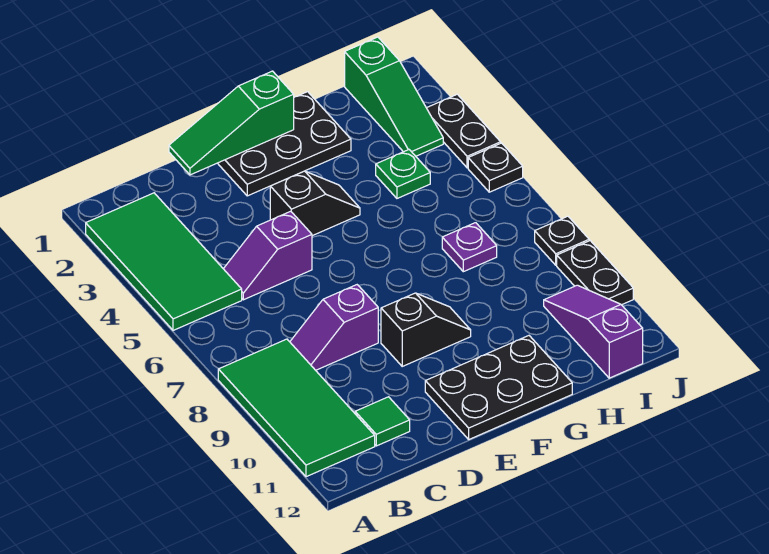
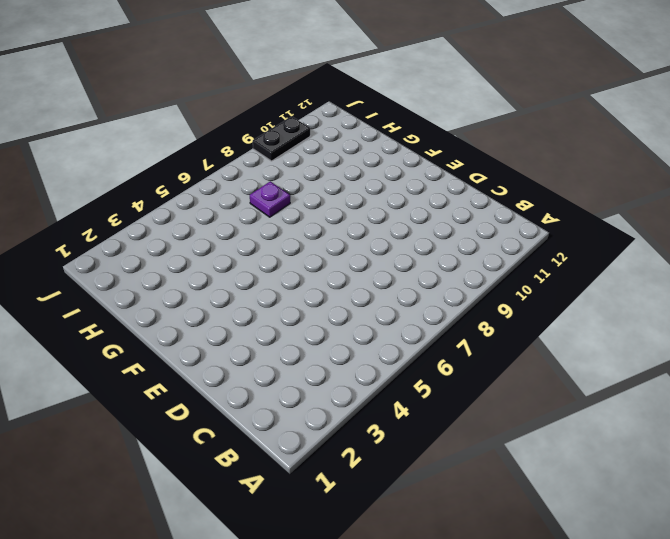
none -> green tile A2:B5 level 1
none -> green tile A8:B11 level 1
none -> purple slope C5:D5 level 1 top D

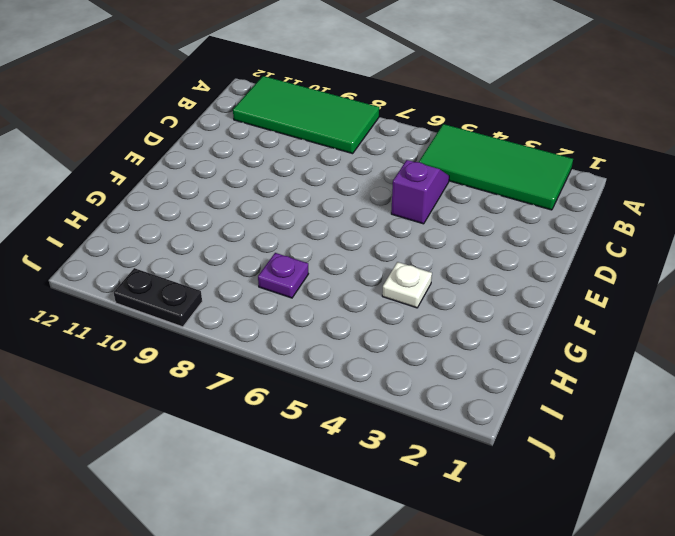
white plate G4 level 1 -> none
none -> purple slope C8:D8 level 1 top D
none -> green tile C11 level 1
none -> black plate E1:G2 level 1

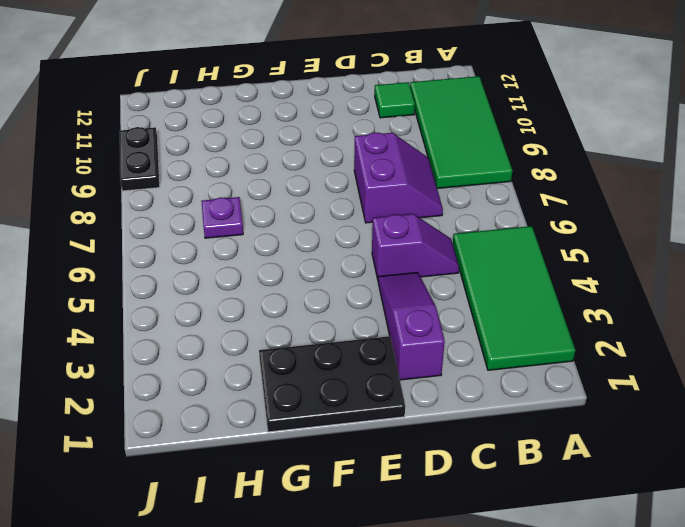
purple slope C7:D8 level 1 top D -> purple slope C8:D8 level 1 top D
purple slope D2:D4 level 1 top 2 -> purple slope I10:I12 level 1 top 12
none -> black slope E4:F4 level 1 top E
none -> black slope E9:F9 level 1 top E
none -> black plate E11:G12 level 1

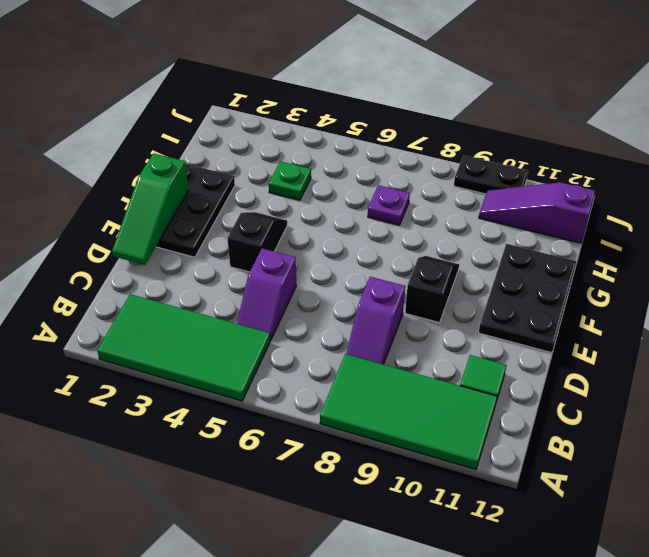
none -> green slope I1:I3 level 1 top 1
none -> black plate J3:J4 level 1
none -> black plate J5 level 1

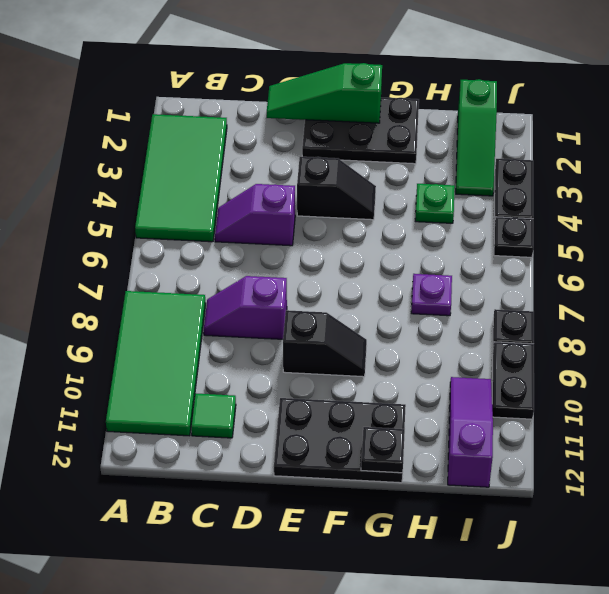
black plate G12 level 2 -> none

